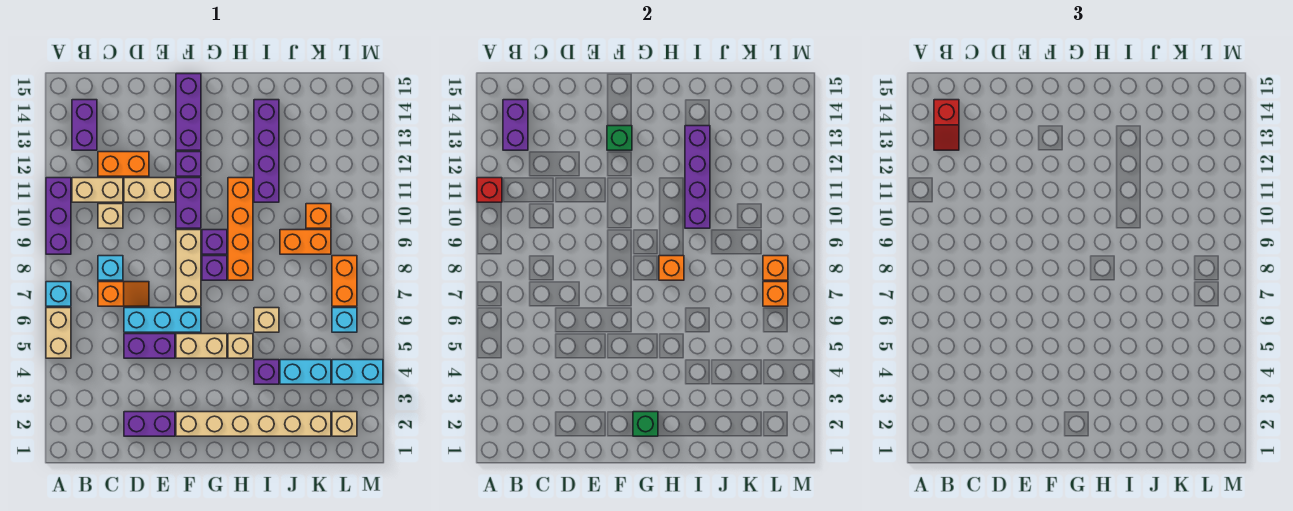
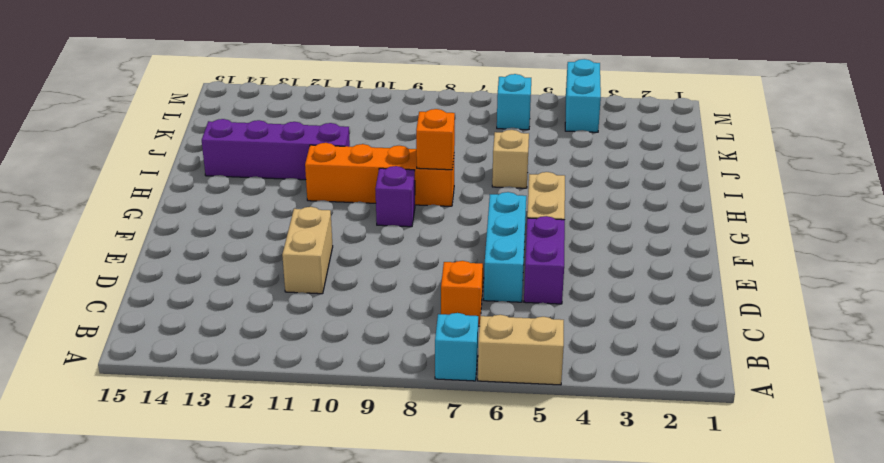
none -> purple brick A9:A11 level 1
none -> tan brick B11:C11 level 1
none -> purple brick B13:B14 level 1
none -> cyan brick C8 level 1

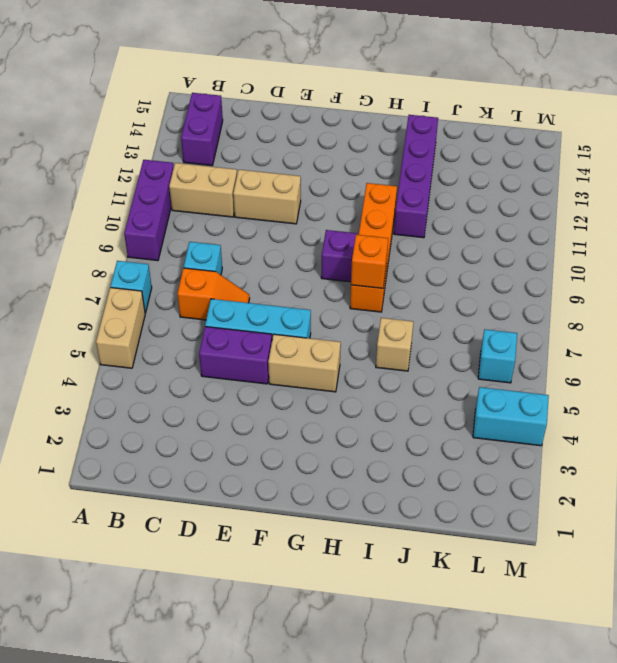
none -> tan brick C10 level 1
none -> orange brick C12:D12 level 1
none -> purple brick D2:E2 level 1
none -> tan brick F2:K2 level 1

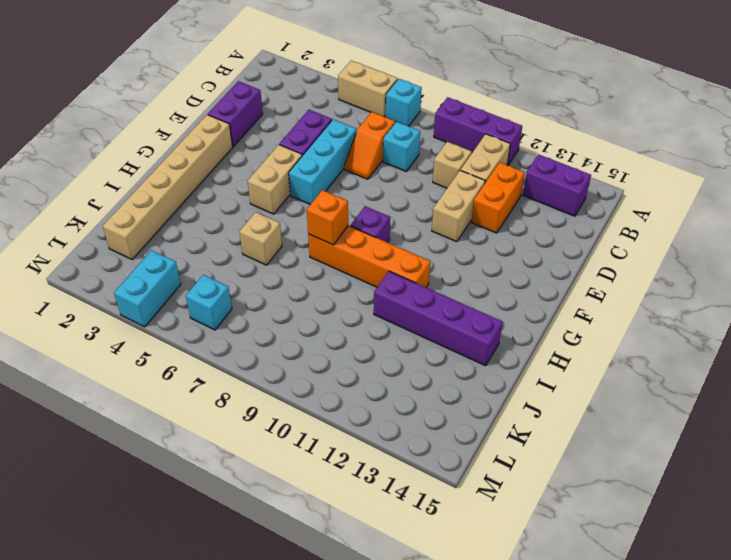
none -> tan brick F7:F9 level 1
none -> purple brick F10:F11 level 1
none -> purple brick F12 level 1
none -> purple brick F13:F15 level 1

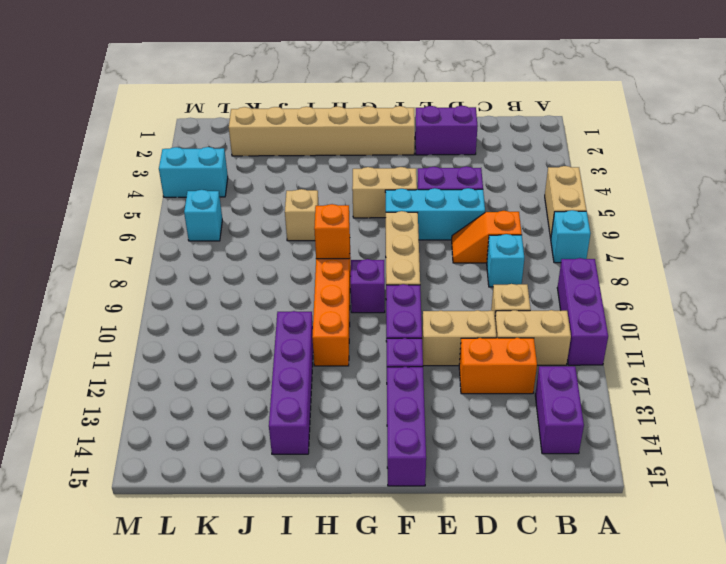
none -> purple brick G8 level 1
none -> tan brick H5 level 1
none -> purple brick I4 level 1
none -> cyan brick J4:K4 level 1

